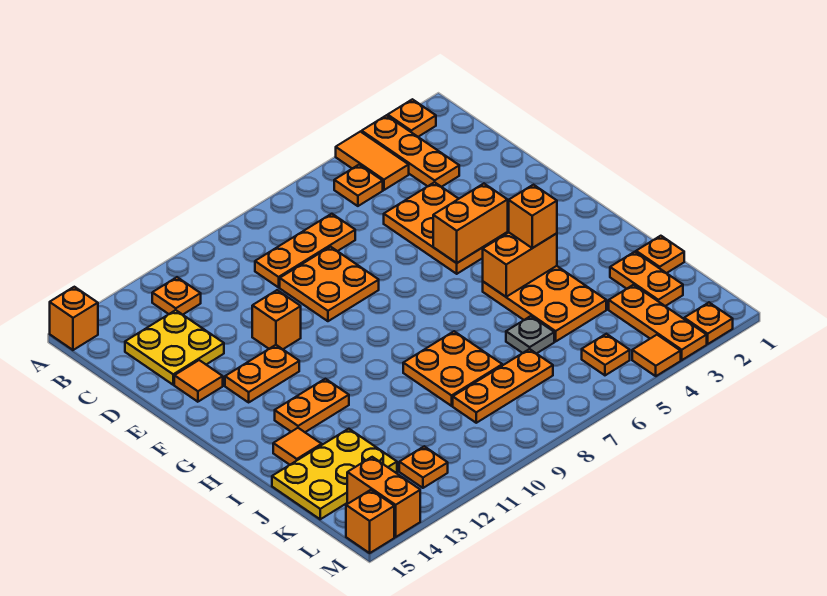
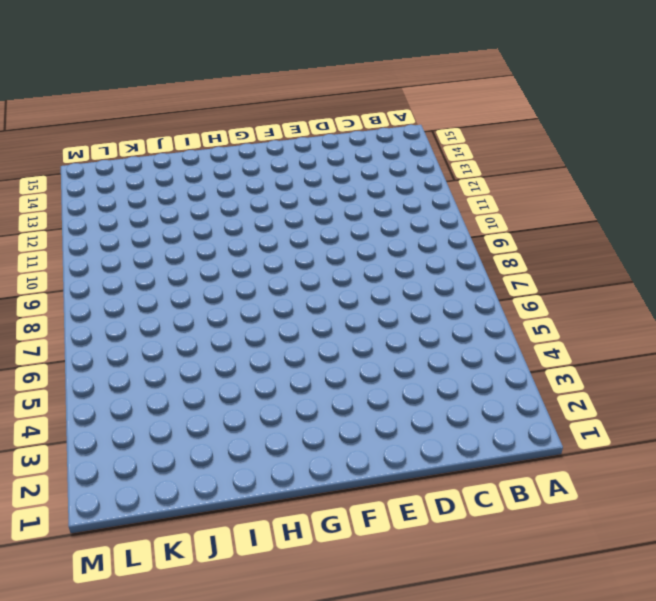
none -> orange plate A2 level 1
none -> orange plate A3:C3 level 1
none -> orange tile A4:B4 level 1
none -> orange brick A15 level 1

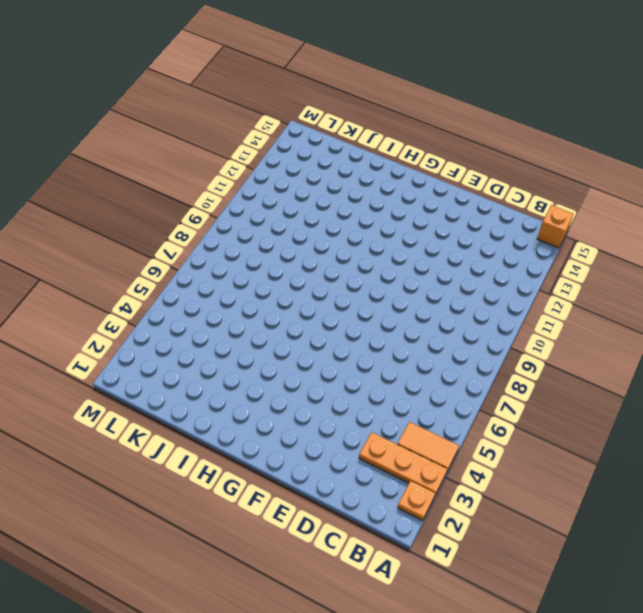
none -> orange plate B5 level 1
none -> orange plate B12 level 1
none -> orange plate C7:C9 level 1
none -> yellow plate C13:D14 level 1

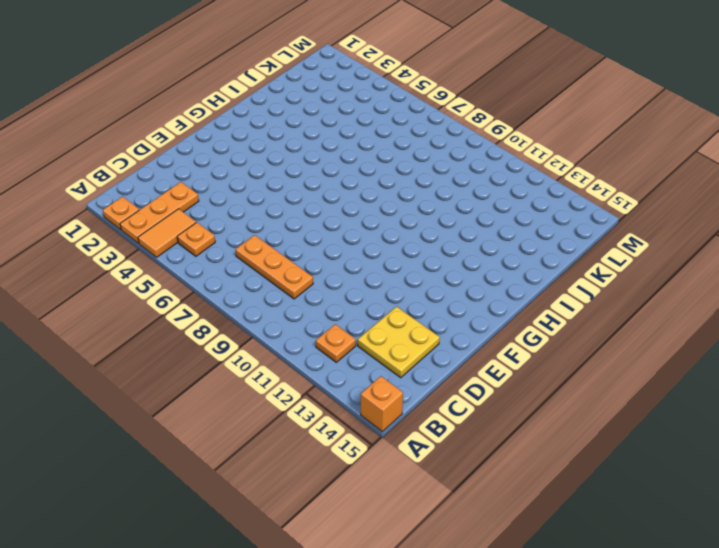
none -> orange plate D4:F5 level 1
none -> orange plate D8:E9 level 1
none -> orange brick E11 level 1
none -> orange tile E14 level 1

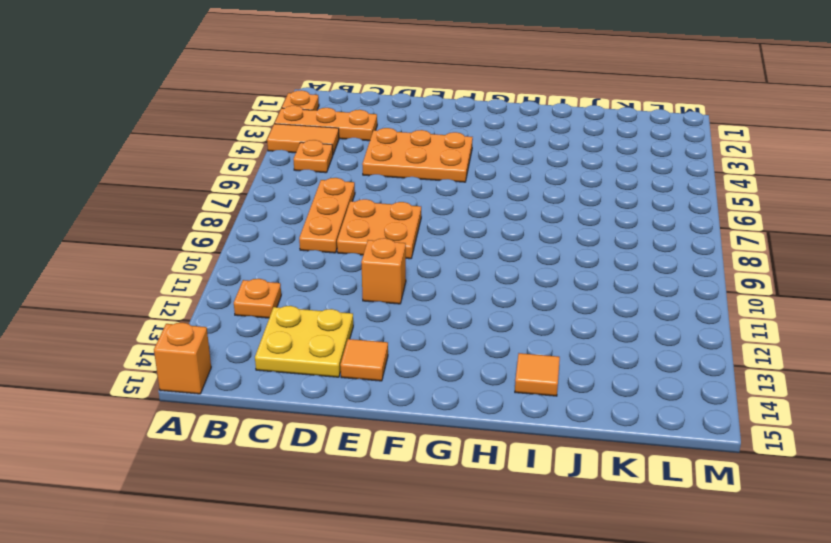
none -> orange plate F12:F13 level 1
none -> orange plate H4:J5 level 1
none -> orange plate H12:H13 level 1
none -> orange plate I8:J9 level 1

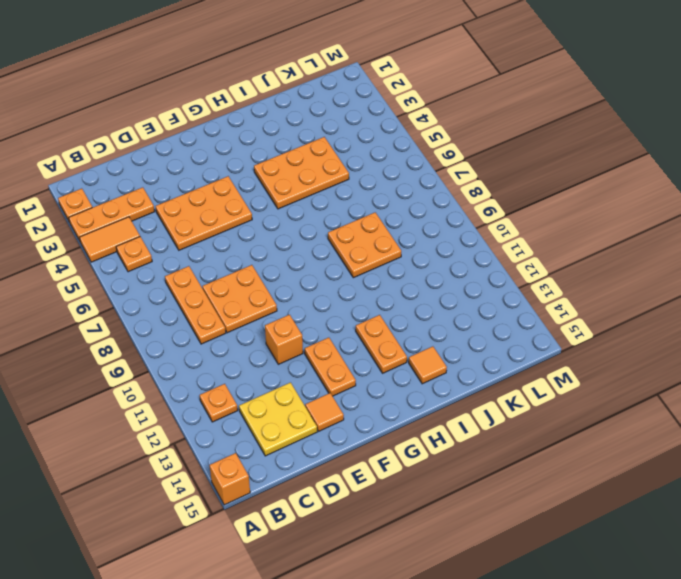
none -> orange plate J1 level 1
none -> orange plate J2:K2 level 1
none -> grey plate J6 level 1
none -> yellow plate J13:K15 level 1

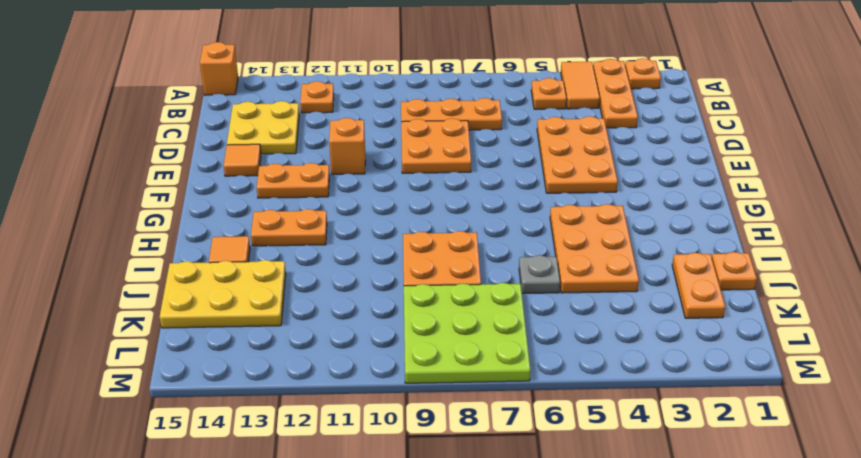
lime plate K7:M9 level 1 -> orange plate K7:K9 level 1
none -> orange plate K3:M3 level 1
none -> orange plate L5 level 1
none -> orange plate L12 level 1
none -> orange brick L14:M14 level 1

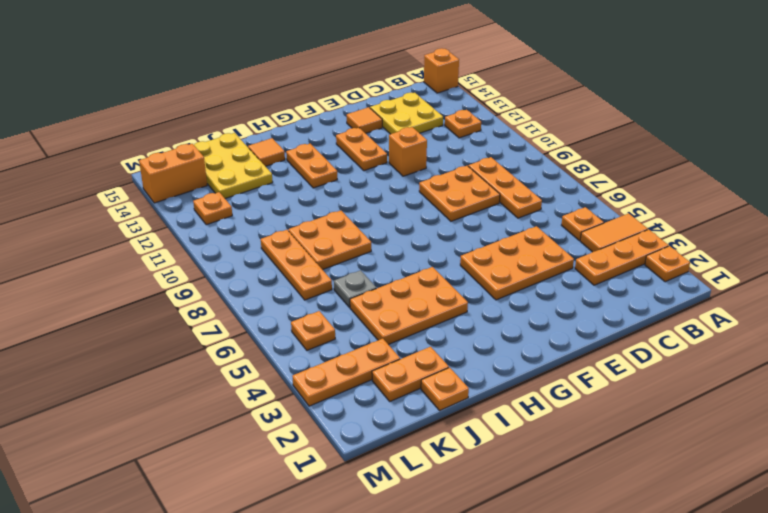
none -> orange plate M2 level 1
none -> orange tile M4 level 1
none -> orange brick M15 level 1
none -> orange brick F4:F5 level 2

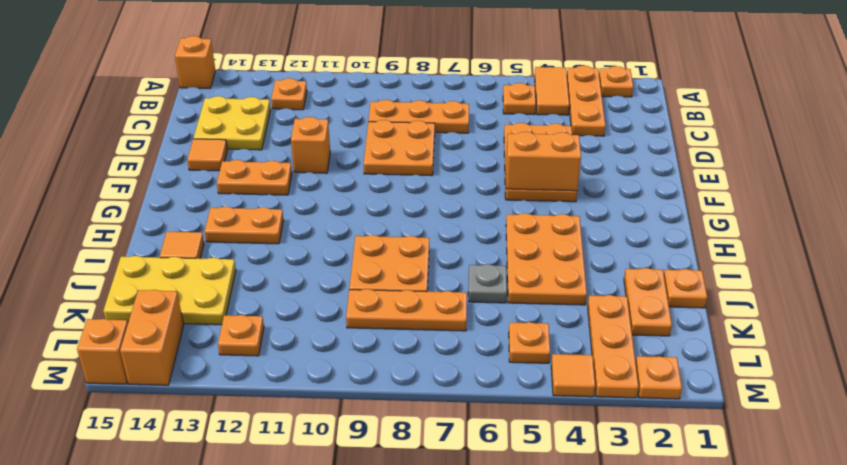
none -> orange brick H4:H5 level 2
none -> orange brick H4 level 3

